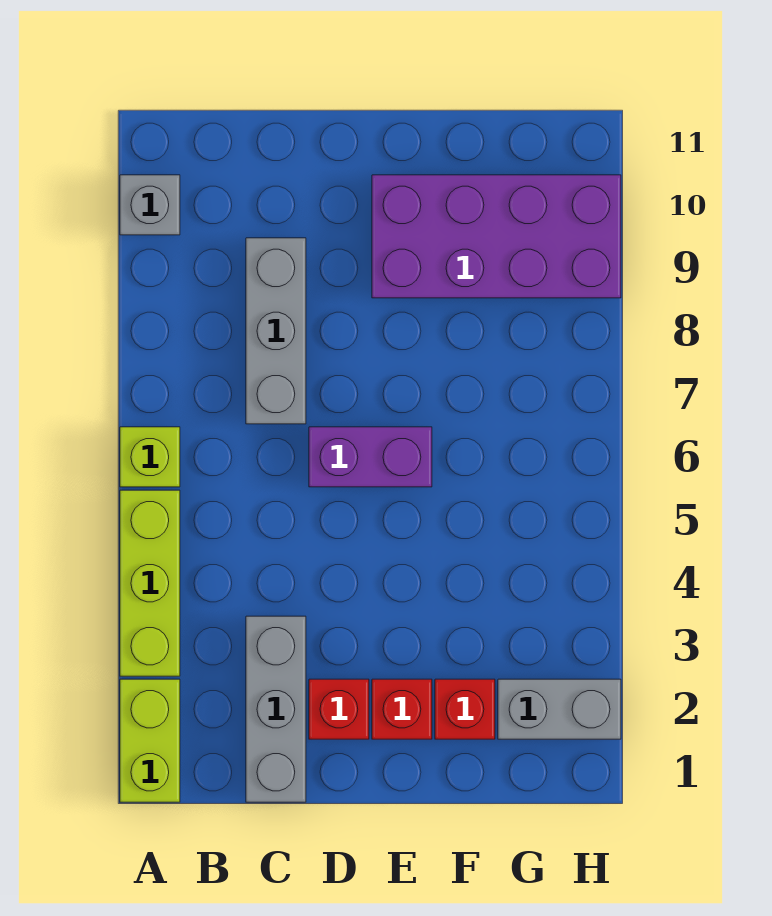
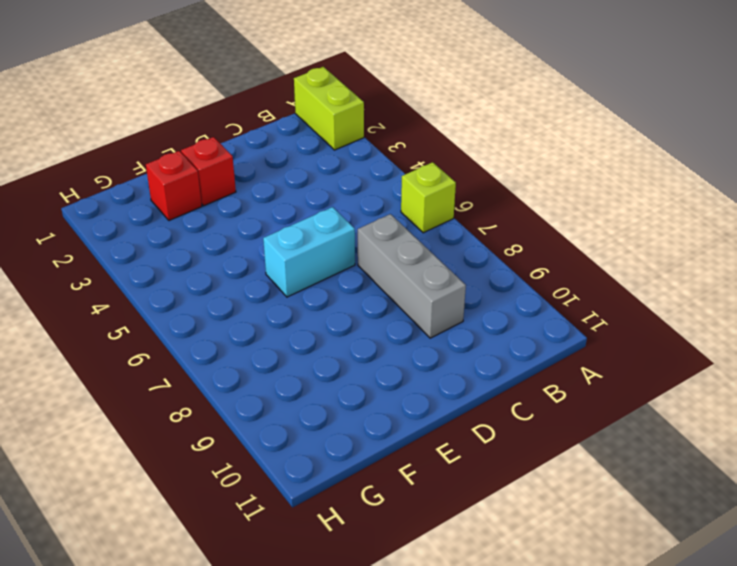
cyan brick D6:E6 level 1 -> purple brick D6:E6 level 1
none -> lime brick A3:A5 level 1
none -> grey brick A10 level 1
none -> grey brick C1:C3 level 1

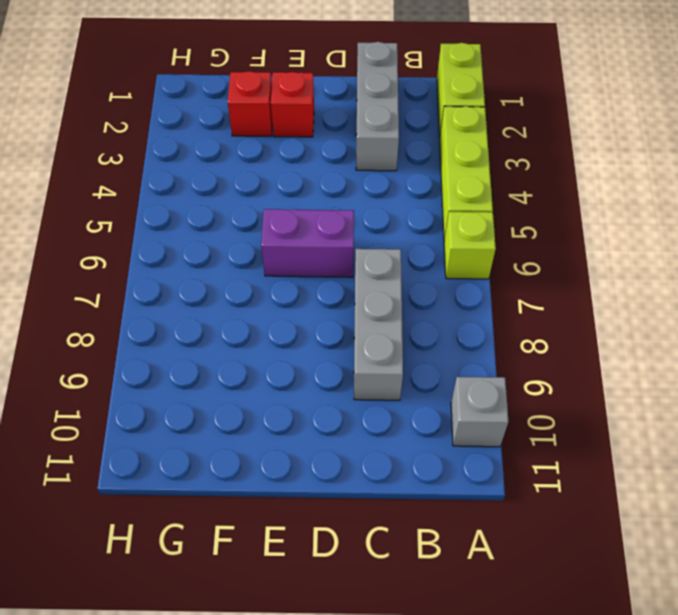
none -> red brick D2 level 1
none -> purple brick E9:H10 level 1
none -> grey brick G2:H2 level 1

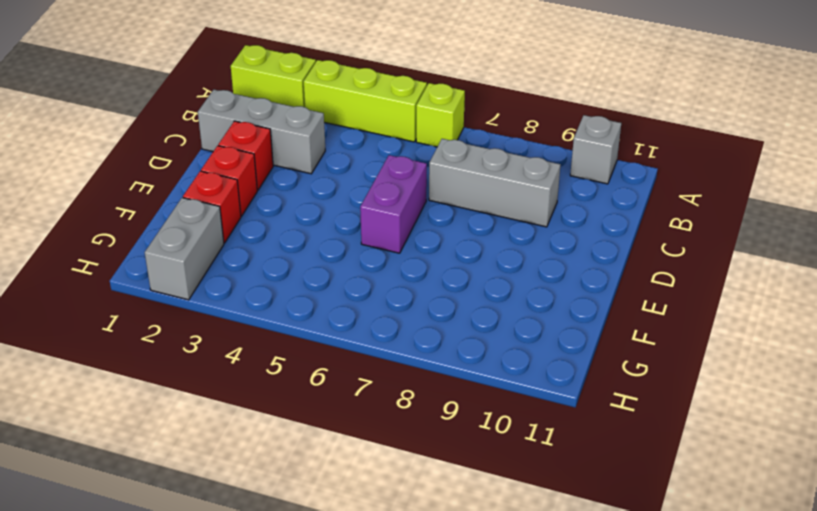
none -> purple brick E9:H10 level 1

